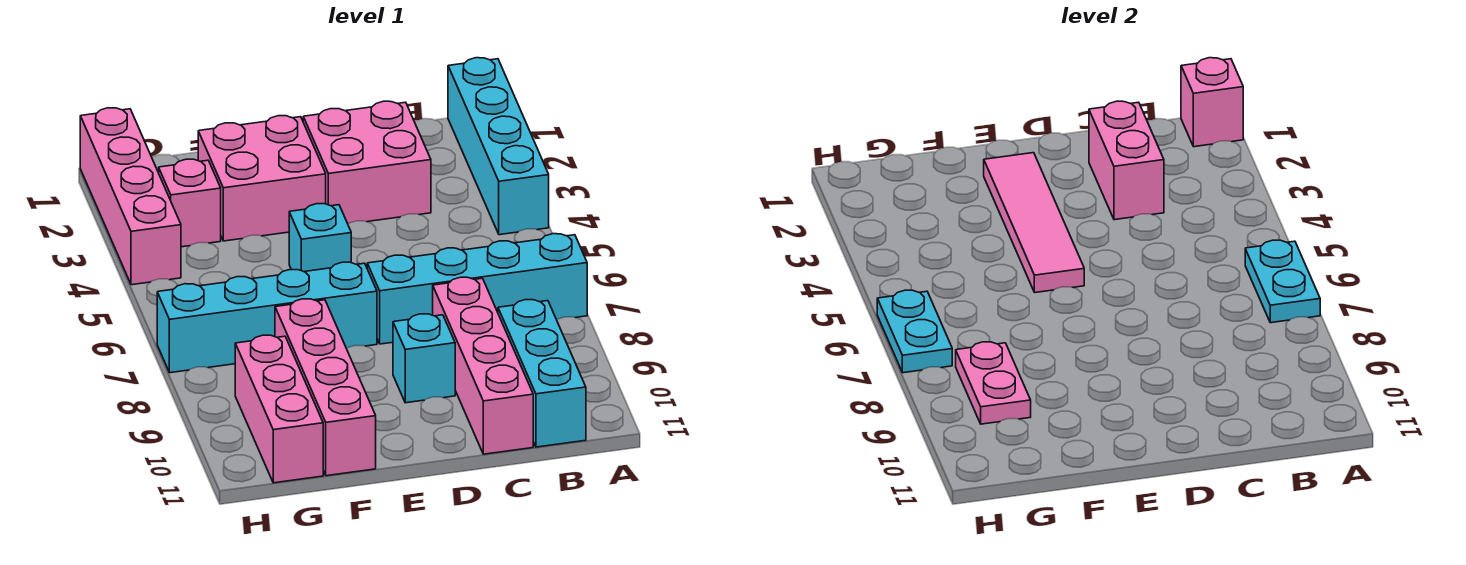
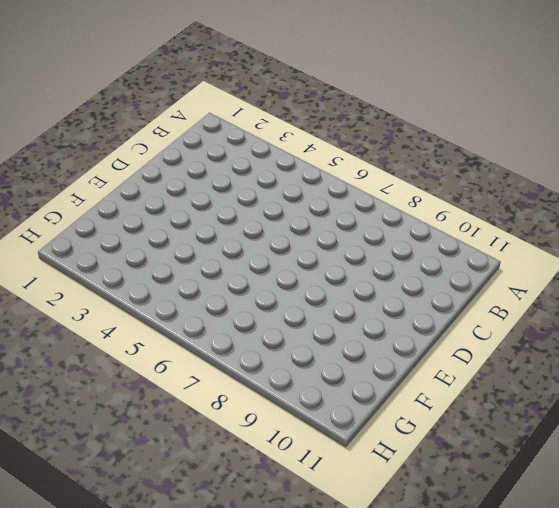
none -> cyan brick A1:A4 level 1
none -> cyan brick A7:D7 level 1
none -> cyan brick B9:B11 level 1

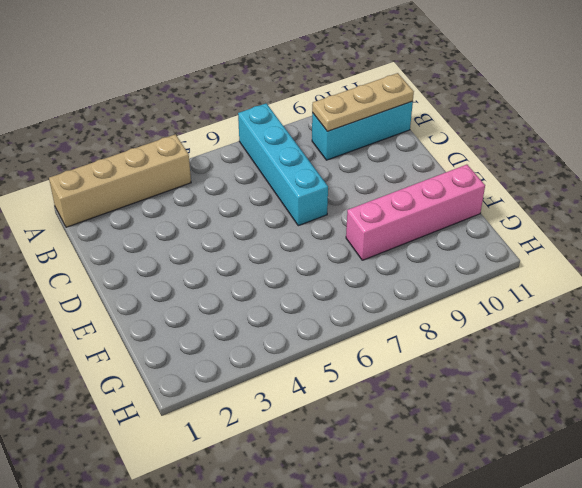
tan brick A1:A4 level 1 -> cyan brick A1:A4 level 1
tan plate B9:B11 level 2 -> none
none -> pink brick C2:D3 level 1
none -> pink brick C8:C11 level 1
none -> cyan brick D9 level 1

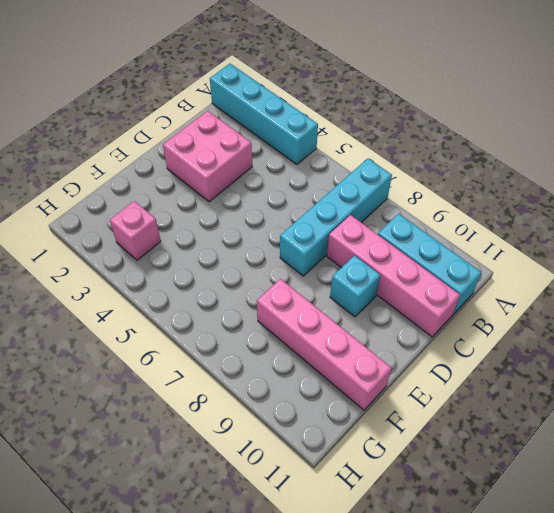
none -> pink brick E2:F3 level 1
none -> cyan brick E5 level 1
none -> cyan brick E7:H7 level 1

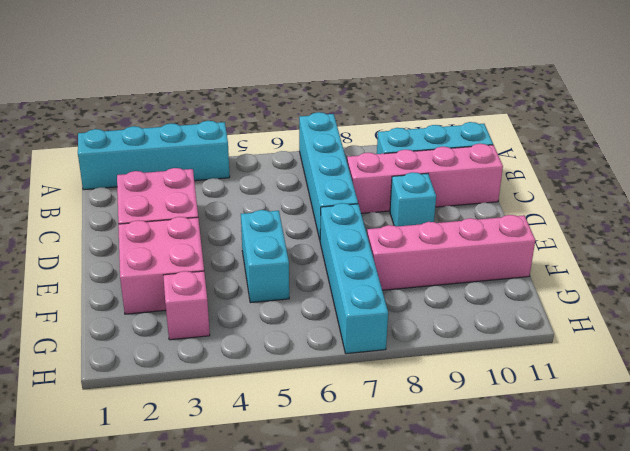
cyan brick E5:F5 level 1 -> cyan brick E5 level 1
none -> pink brick G9:G11 level 1
none -> pink brick H1:H4 level 1
none -> pink brick A1 level 2

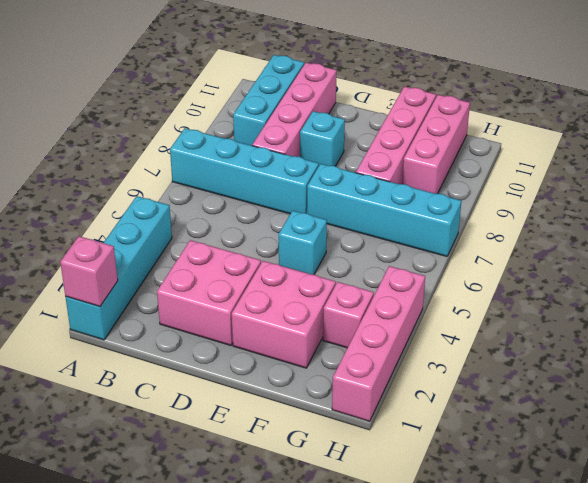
none -> cyan plate A6:A7 level 2
none -> pink brick C2:C3 level 2
none -> pink tile E2:E5 level 2

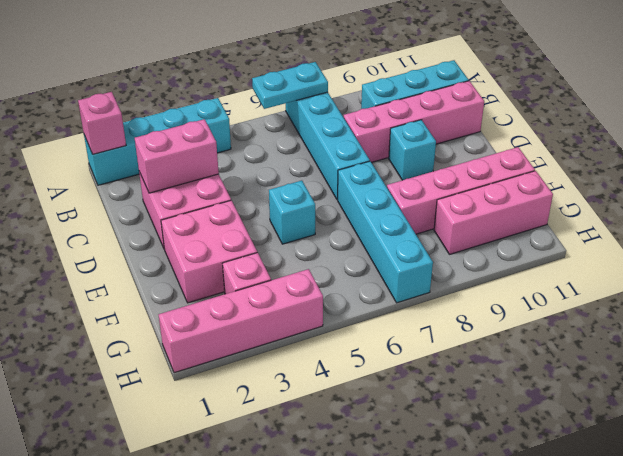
none -> pink tile E2:E5 level 2
none -> pink plate G8:G9 level 2
none -> cyan plate H6:H7 level 2

